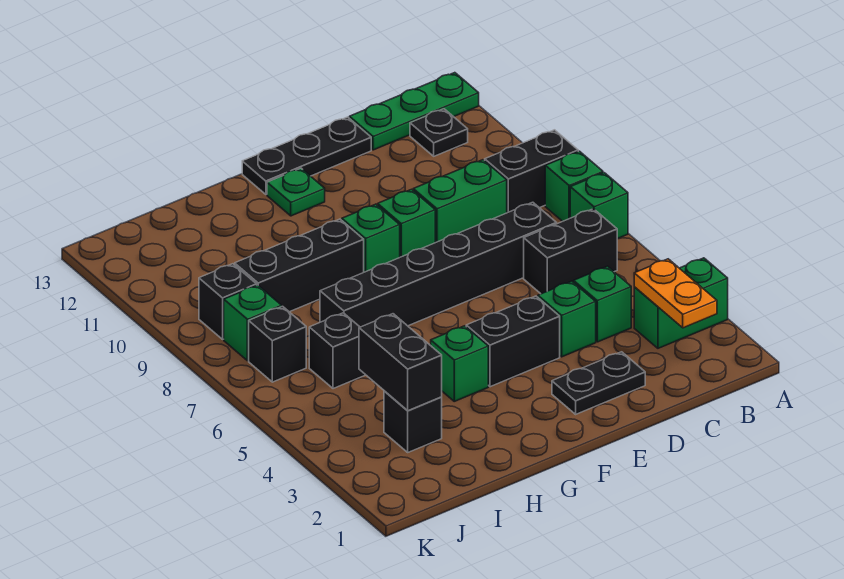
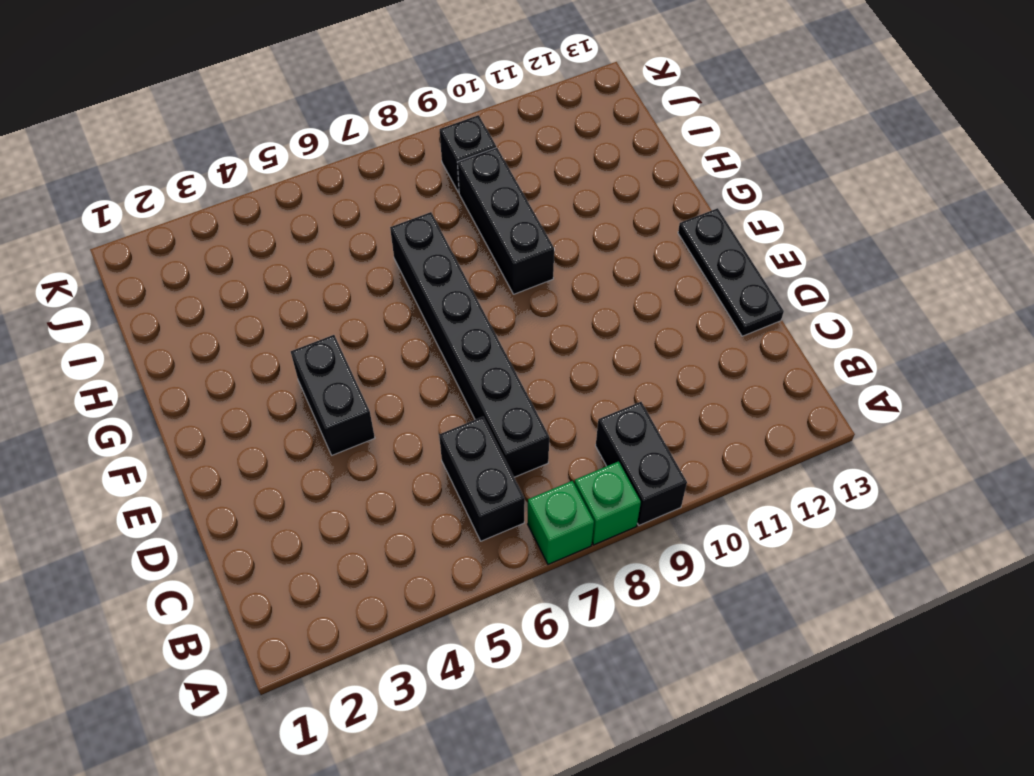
none -> green brick A3:B3 level 1
none -> green plate A13:C13 level 1
none -> black plate B12 level 1

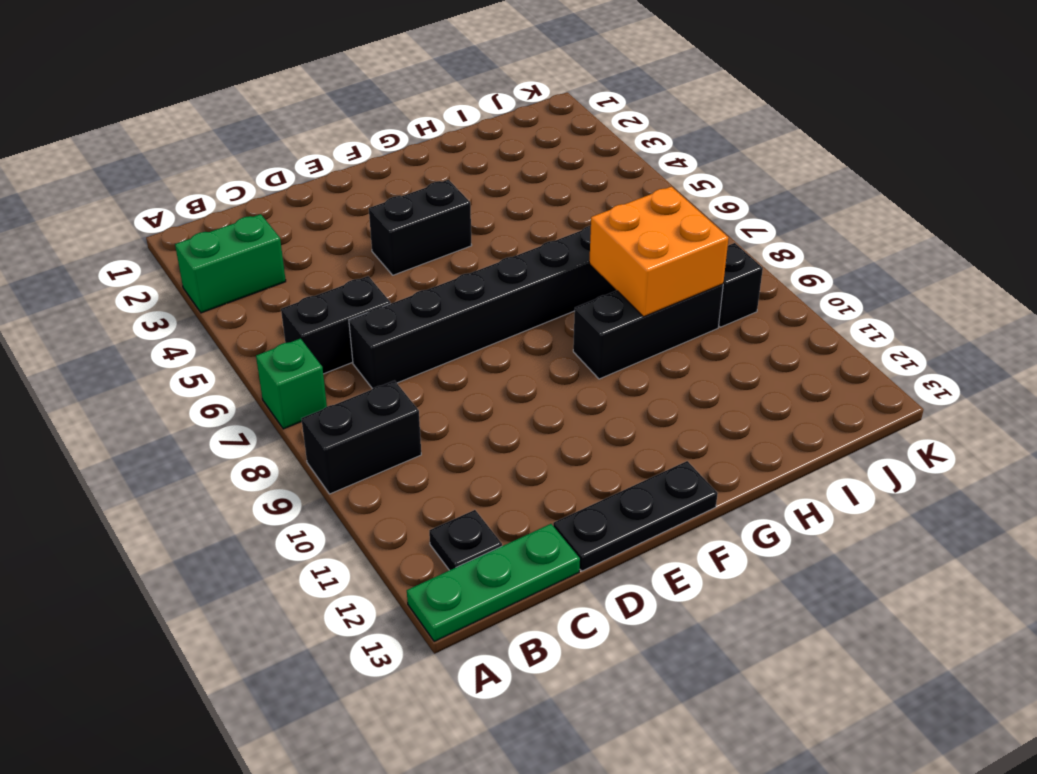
orange brick H8:I9 level 2 -> none
none -> green brick A8 level 1
none -> green brick C4 level 1
none -> green brick C9:D9 level 1

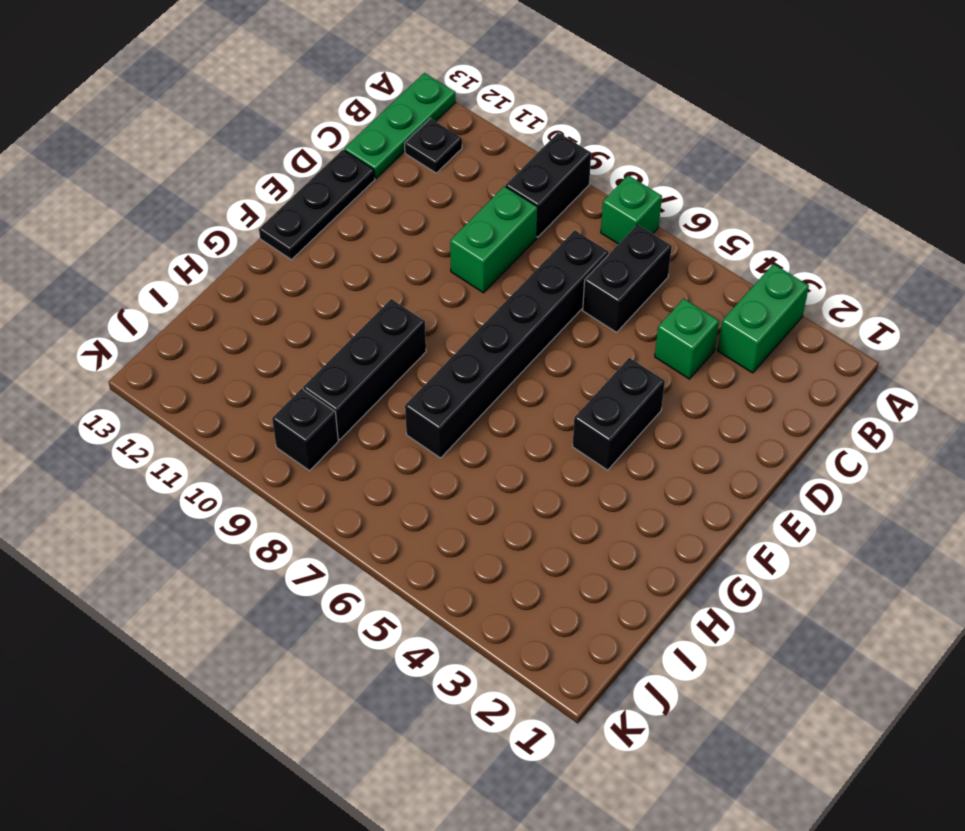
none -> green brick A8 level 1
none -> black plate D2:E2 level 1
none -> green brick D4 level 1

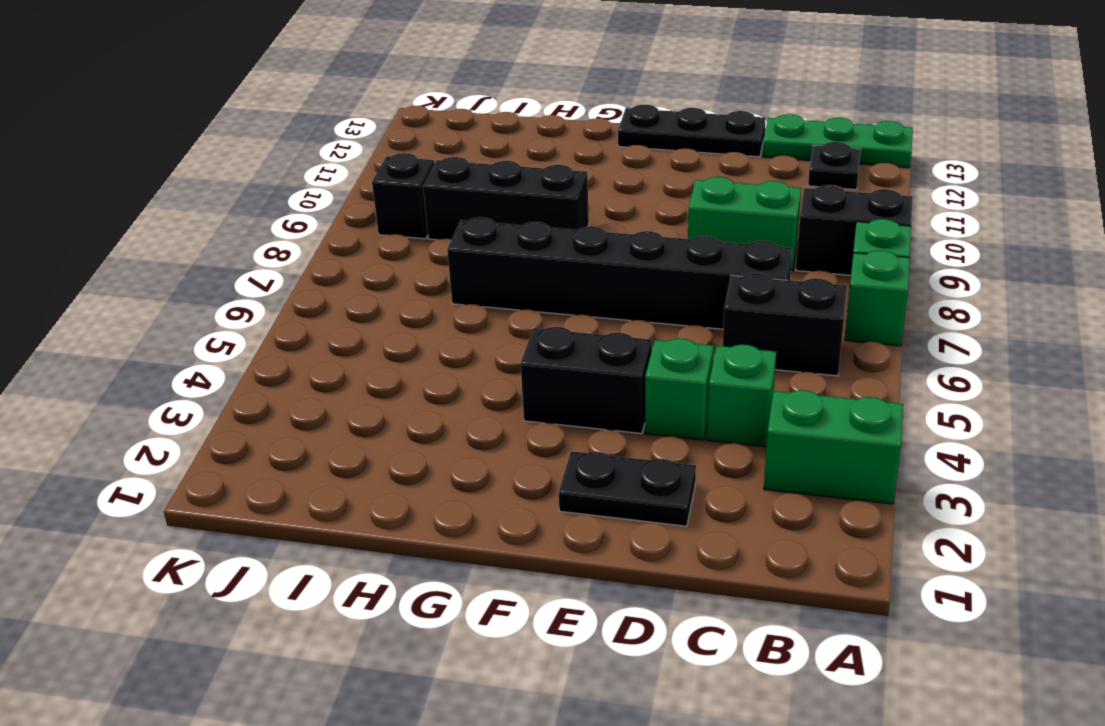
none -> green brick E9 level 1
none -> green brick F9 level 1
none -> green plate F12 level 1

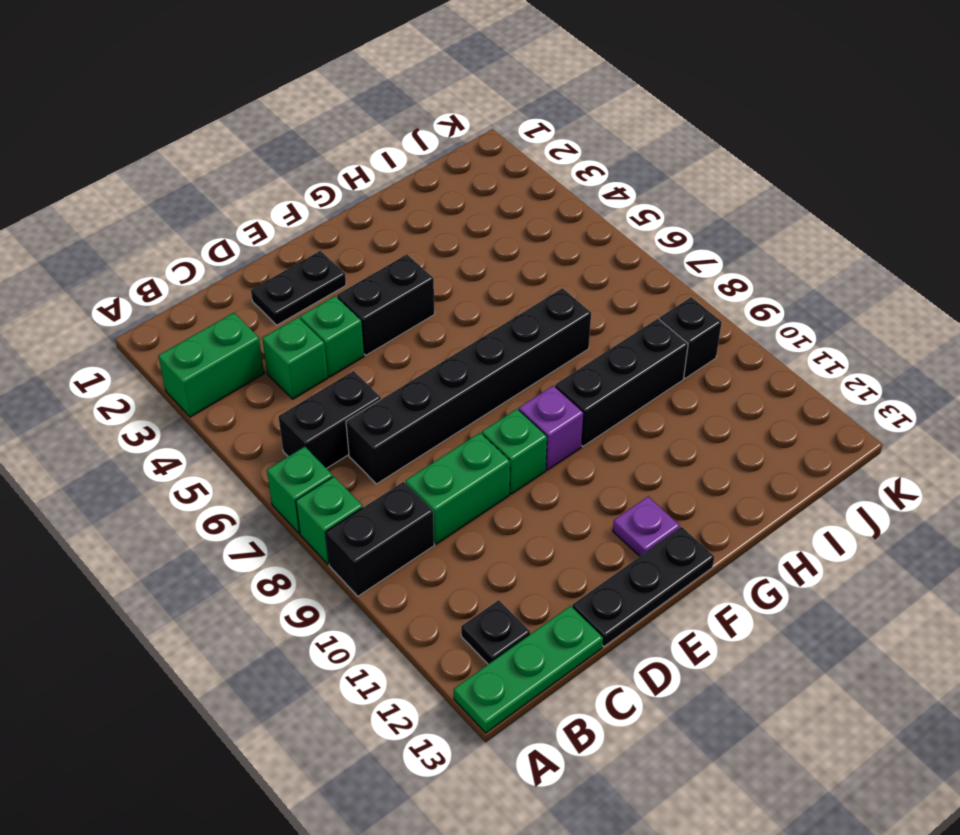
purple brick F9 level 1 -> green brick F9 level 1
purple plate F12 level 1 -> green plate F12 level 1
none -> green brick G4 level 1
none -> black brick I3 level 1
none -> black brick I6 level 1

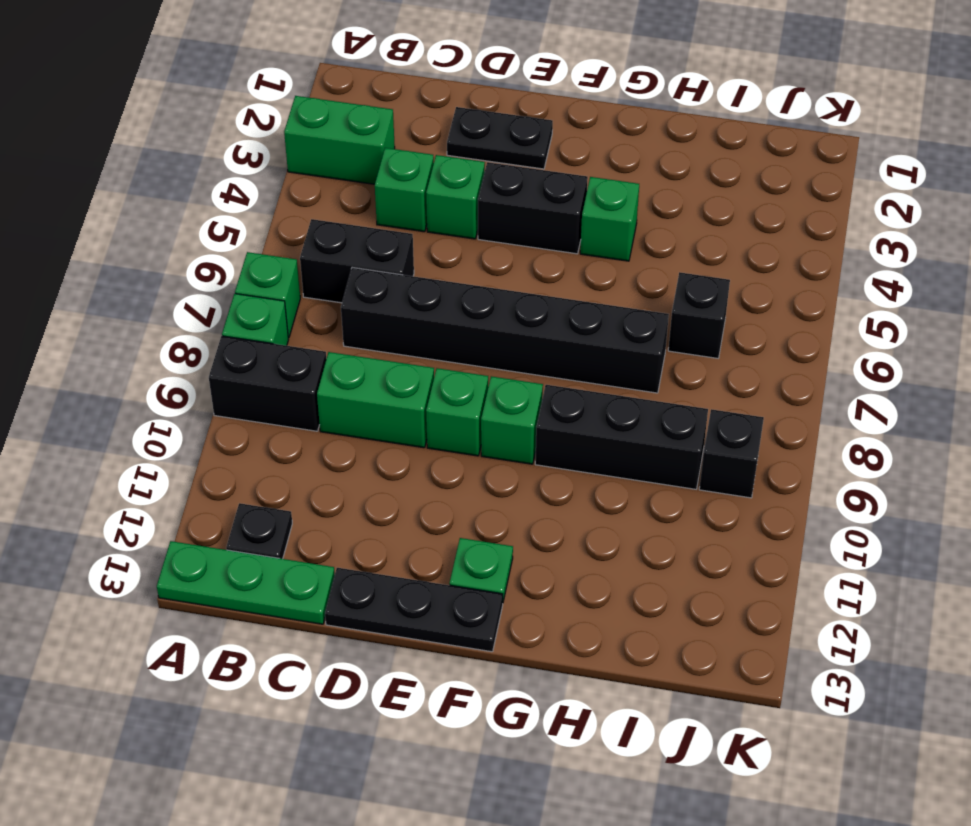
none -> black brick I3 level 1
none -> black brick J7 level 1
none -> green brick J8 level 1

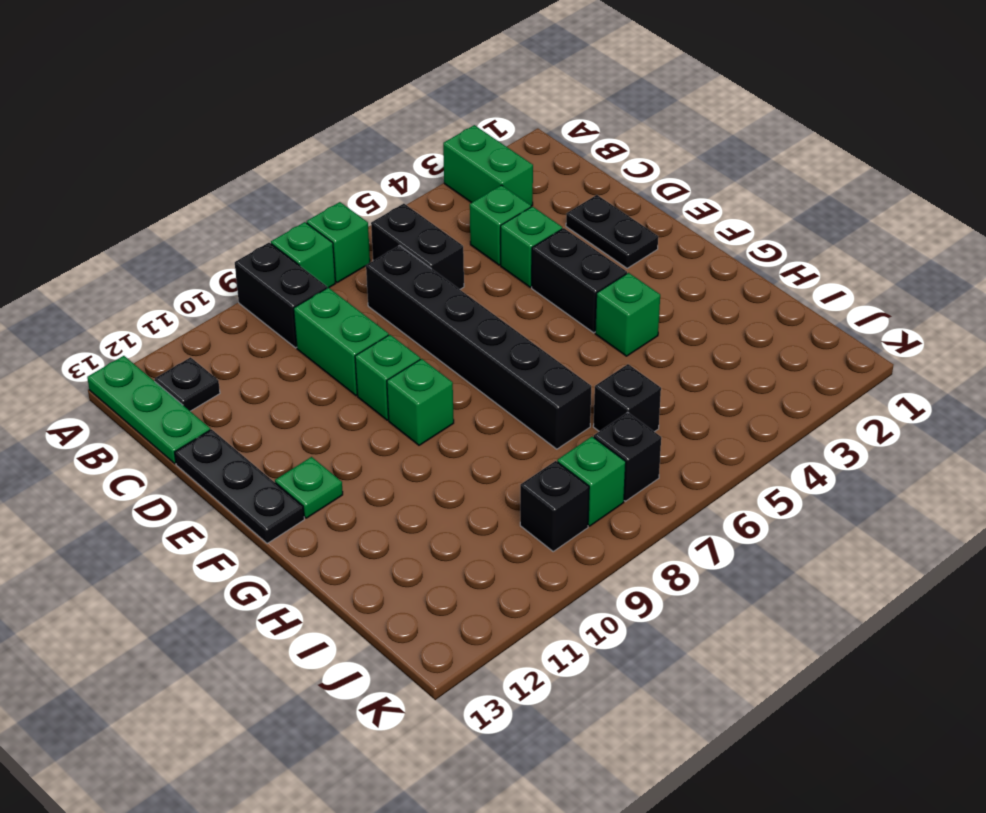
none -> black brick G9:I9 level 1
none -> black brick I3 level 1
none -> orange plate B2:B3 level 2

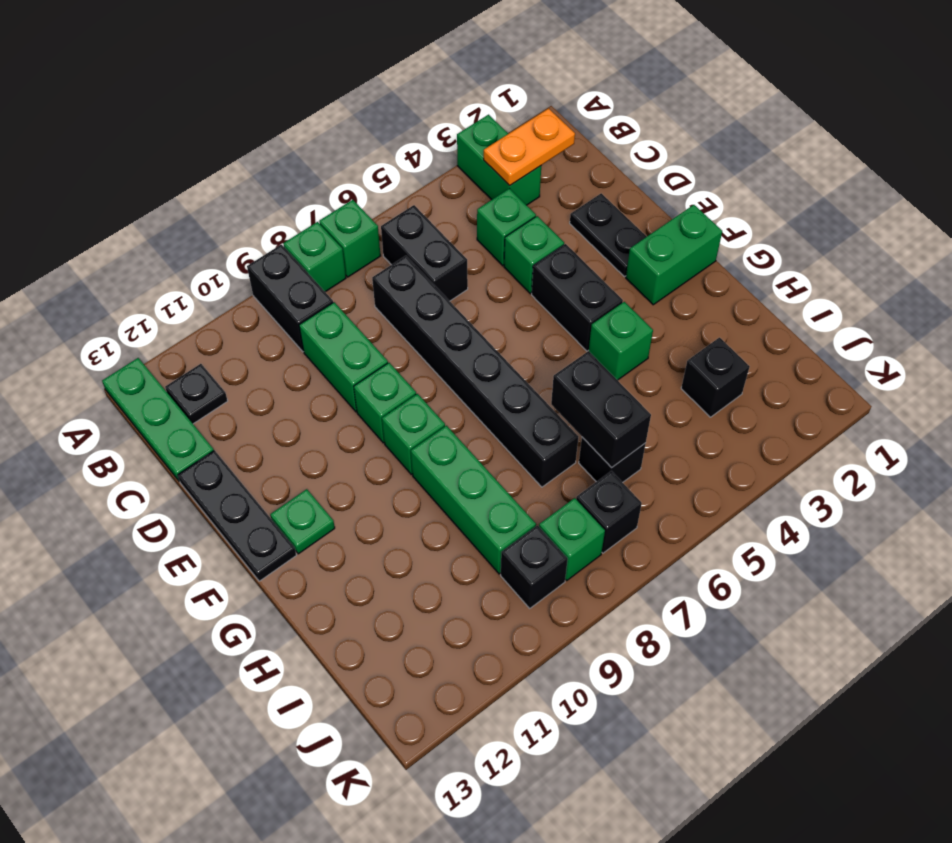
green brick F1:F2 level 1 -> none
green brick G9:I9 level 1 -> black brick G9:I9 level 1
black brick H6:I6 level 2 -> black brick I3:I4 level 2

